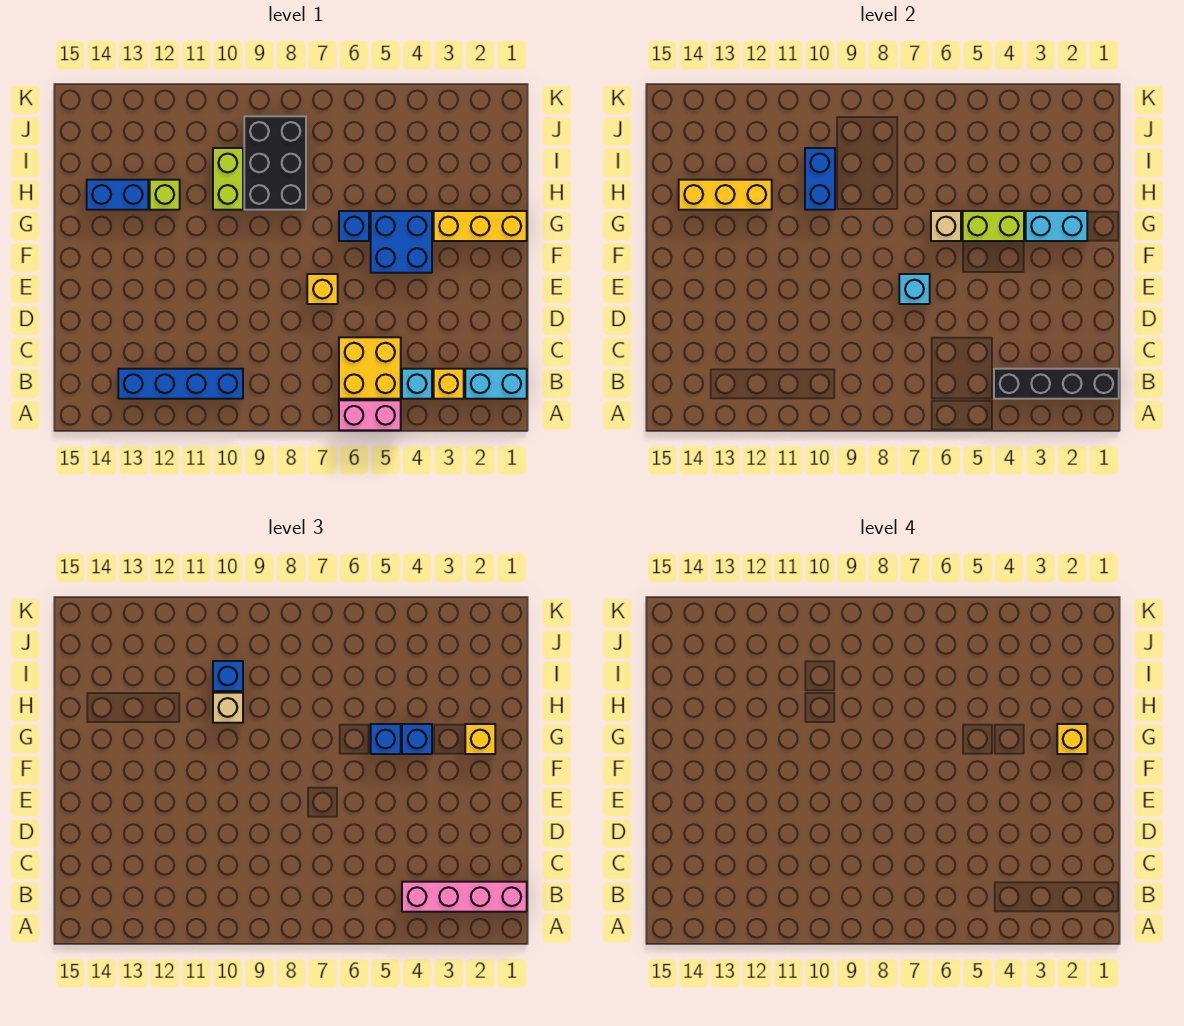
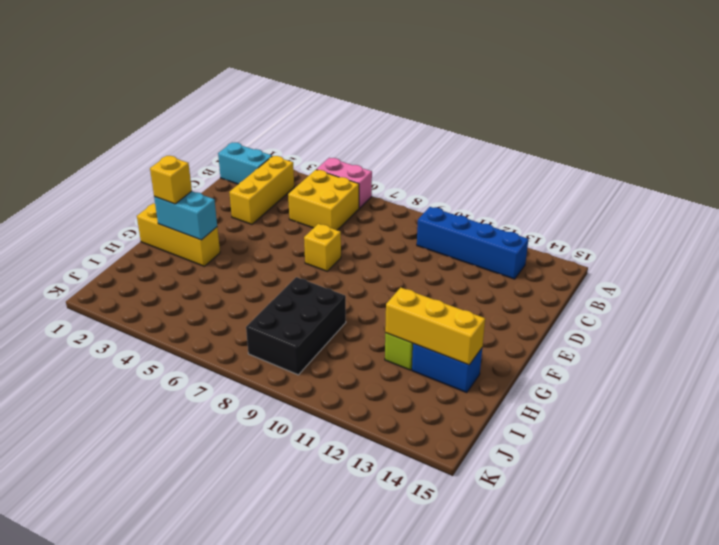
yellow brick B3:D3 level 1 -> yellow brick B3 level 1
none -> cyan brick B4 level 1
none -> blue brick F4:G5 level 1
none -> blue brick G6 level 1

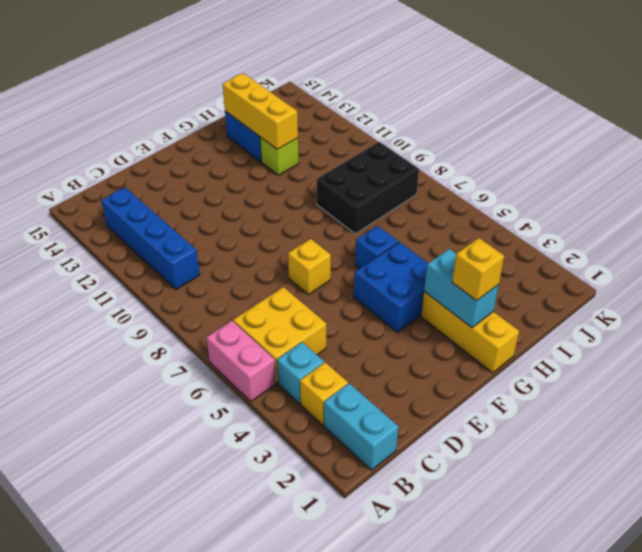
none -> lime brick H10:I10 level 1
none -> black brick B1:B4 level 2
none -> cyan brick E7 level 2

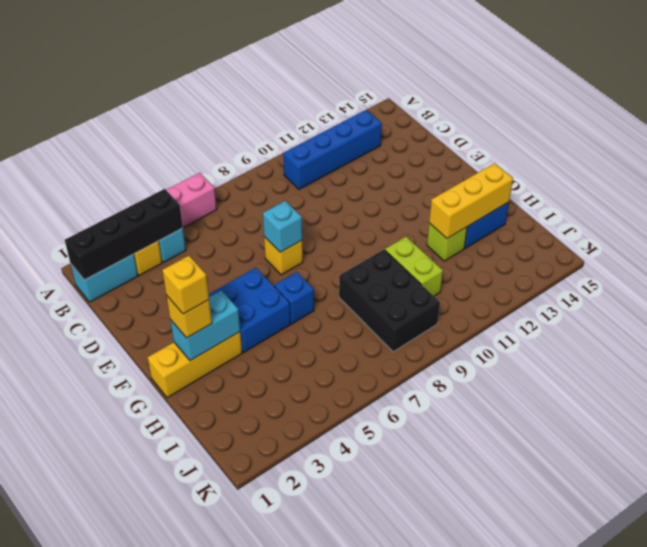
none -> yellow brick B5:C6 level 1
none -> lime brick G4:G5 level 2
none -> tan brick G6 level 2

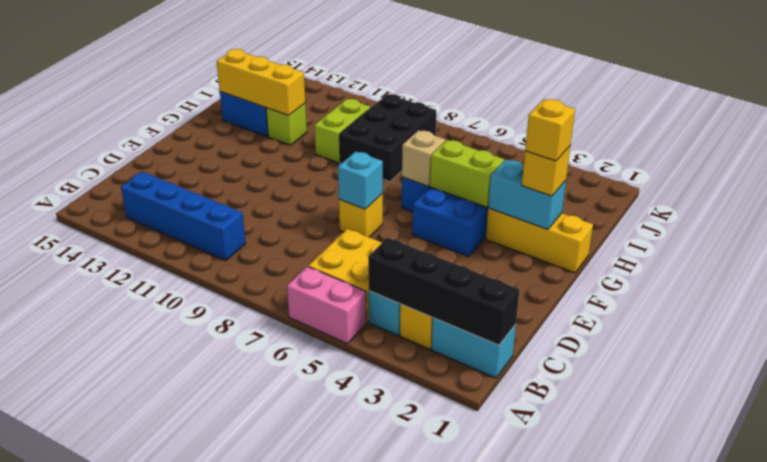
none -> blue brick H10:I10 level 2
none -> pink brick B1:B4 level 3
none -> blue brick G4 level 3

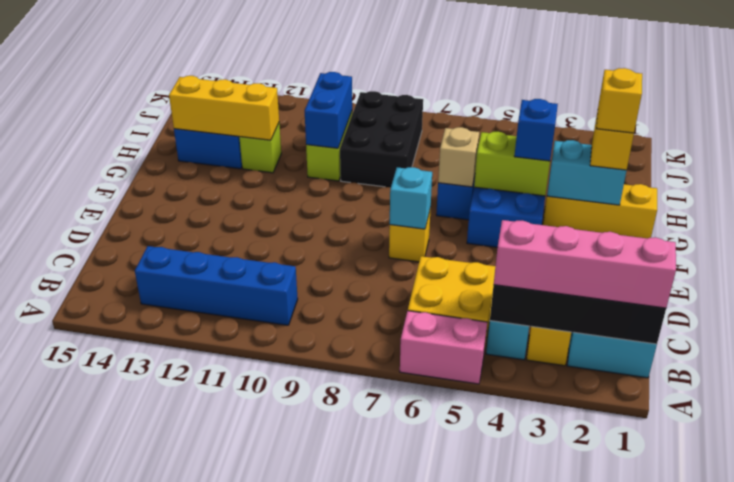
none -> blue brick G5 level 3
none -> tan brick H10 level 3
none -> blue brick I10 level 3

